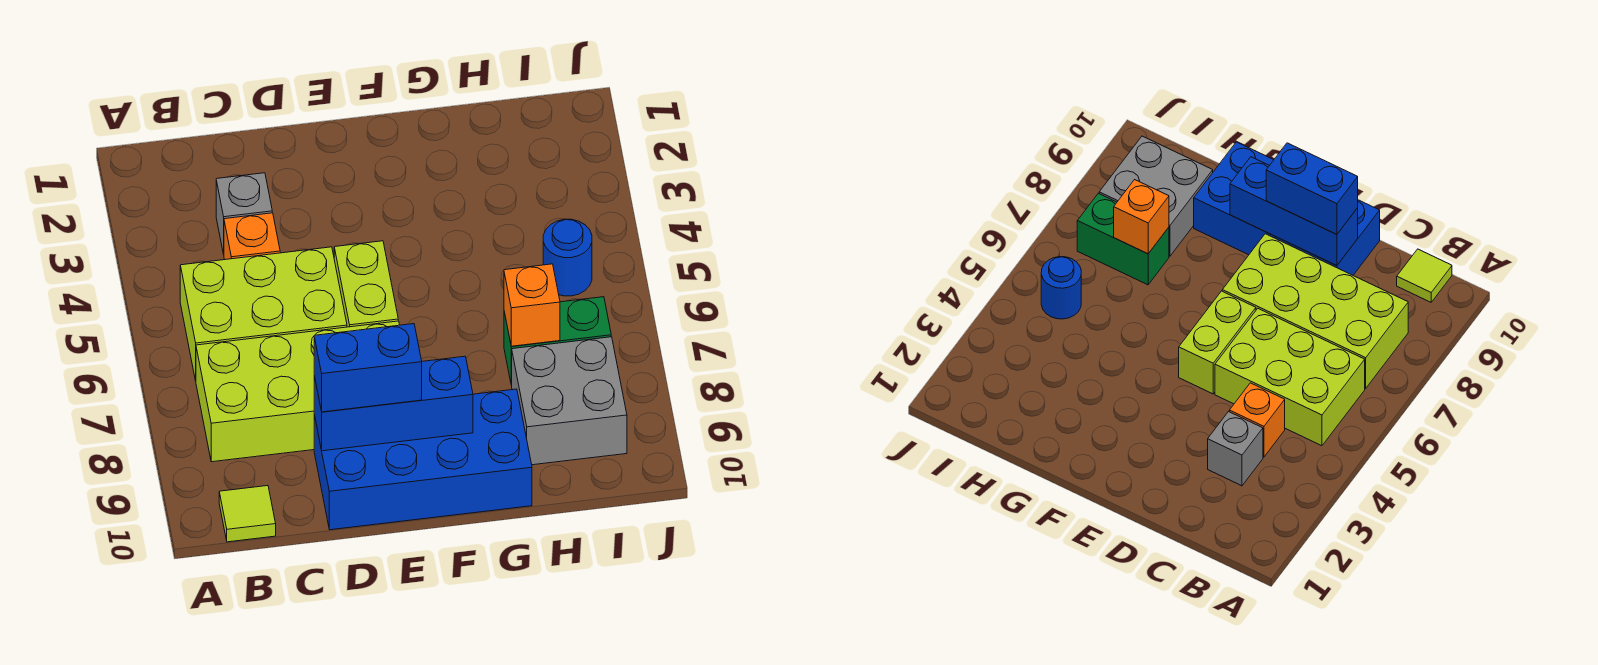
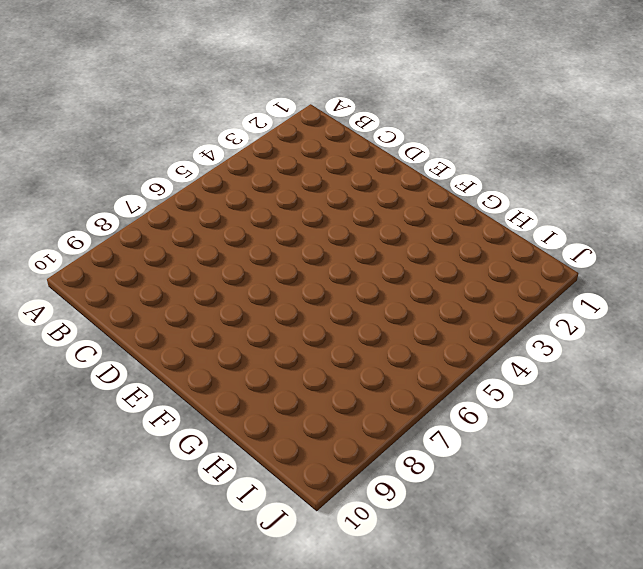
none -> lime brick B5:D6 level 1
none -> lime brick B7:E8 level 1
none -> lime tile B10 level 1

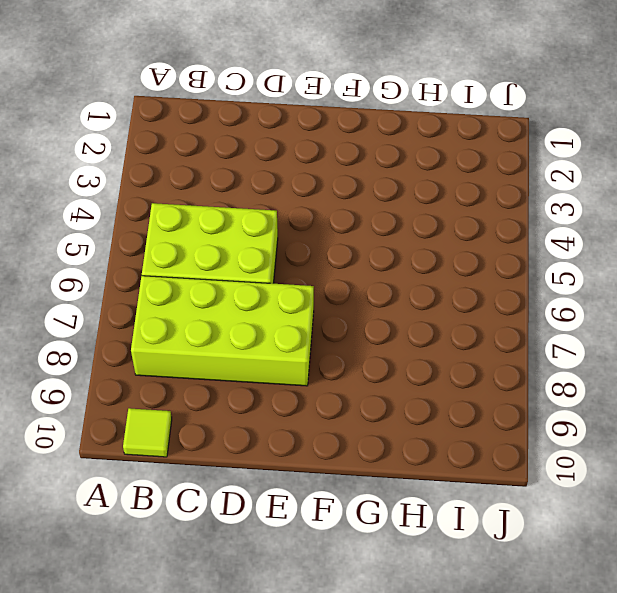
none -> grey brick C3 level 1
none -> orange brick C4 level 1
none -> blue brick D9:G10 level 1

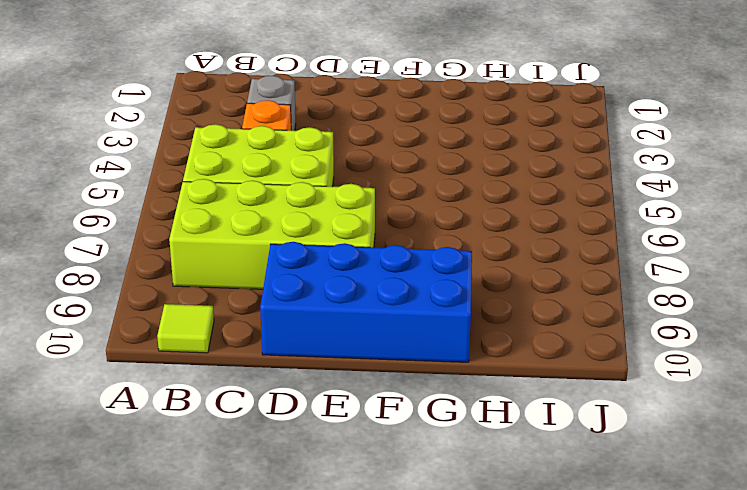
none -> lime brick E5:E6 level 1
none -> green brick H7:I7 level 1
none -> grey brick H8:I9 level 1

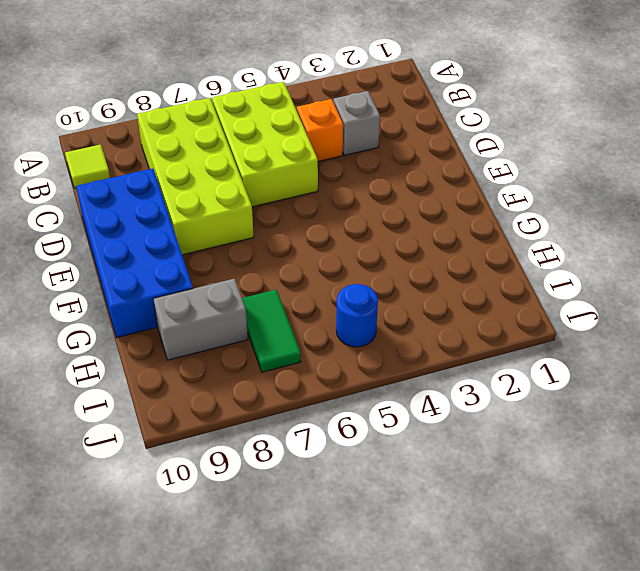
green tile H7:I7 level 1 -> green brick H7:I7 level 1
grey brick H8:H9 level 1 -> grey brick H8:I9 level 1
none -> lime brick E5:E6 level 1
none -> blue brick D9:F9 level 2
none -> orange brick H7 level 2

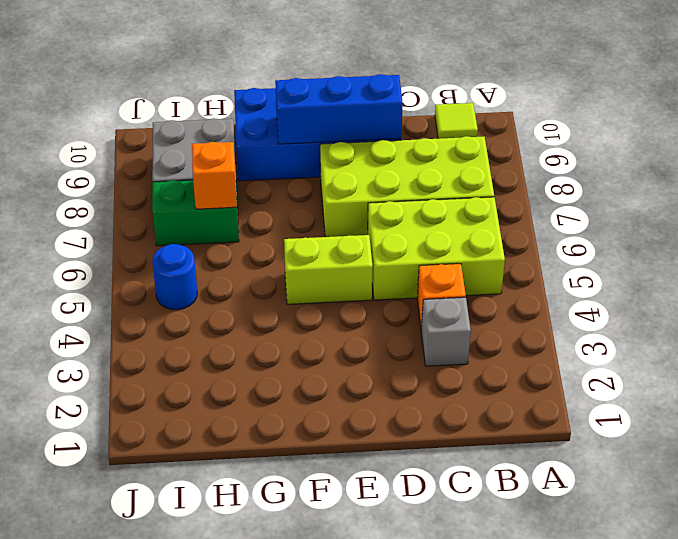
lime brick E5:F5 level 1 -> lime brick E5:E6 level 1
none -> blue brick D9:E9 level 3

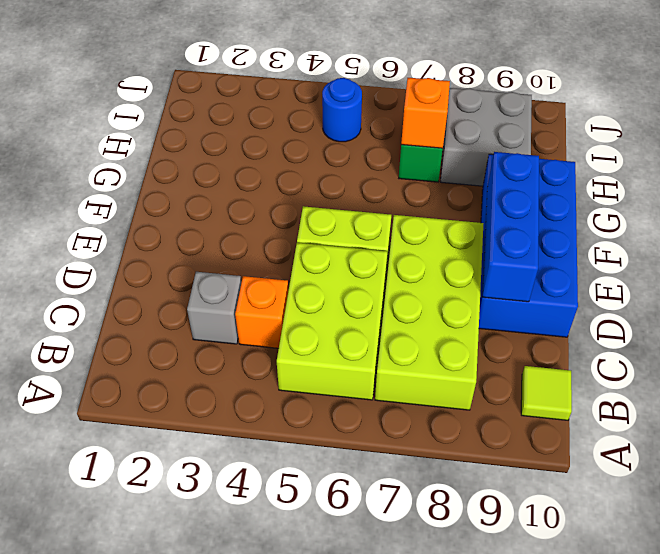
none -> blue brick D9:E9 level 3

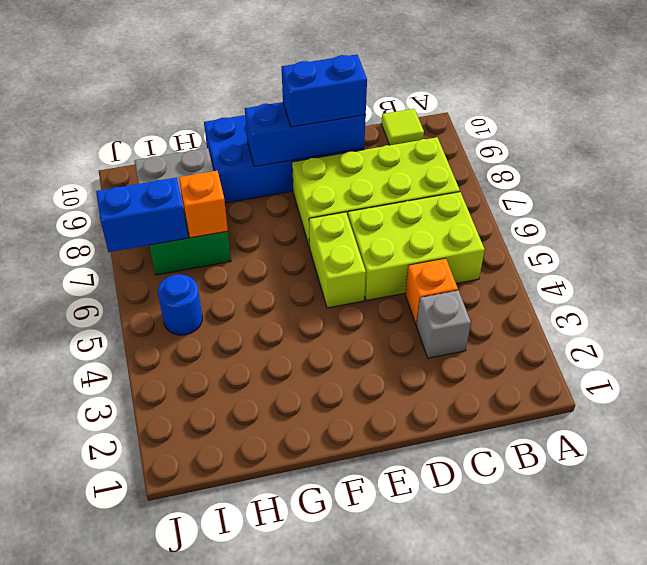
blue brick I7:J7 level 2 -> none

